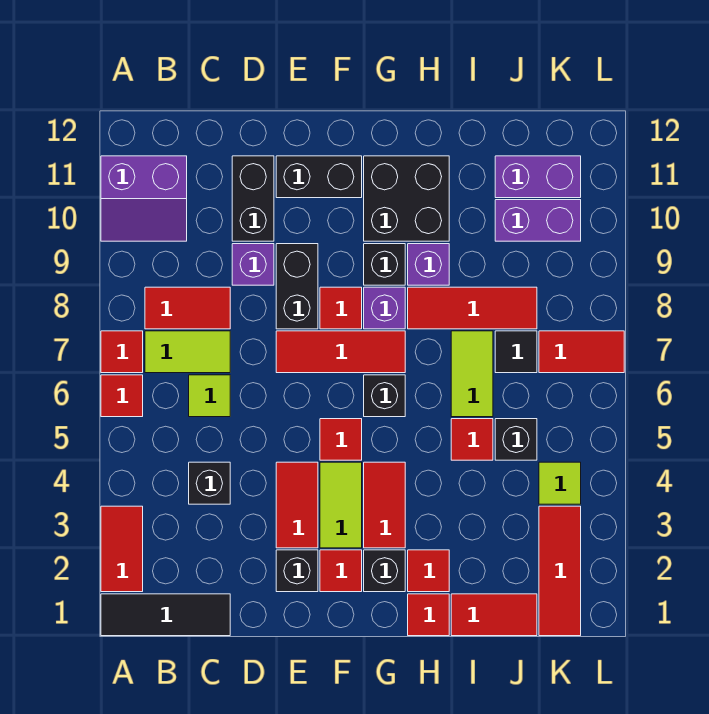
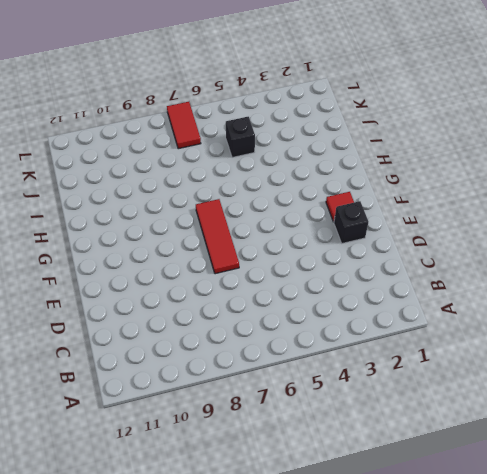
none -> black tile A1:C1 level 1
none -> red tile A2:A3 level 1
none -> red tile A6 level 1
none -> red tile A7 level 1

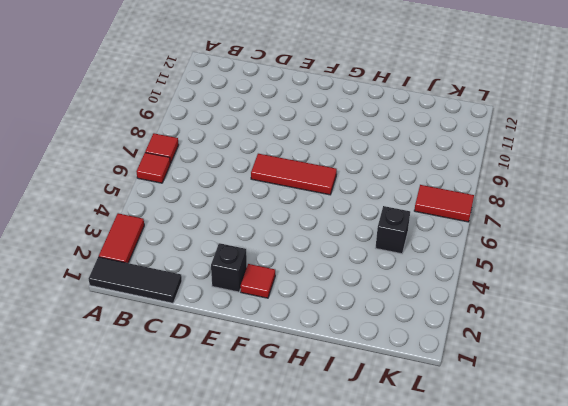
none -> purple slope A10:B11 level 1 top 11
none -> lime tile B7:C7 level 1
none -> red tile B8:C8 level 1
none -> black brick C4 level 1

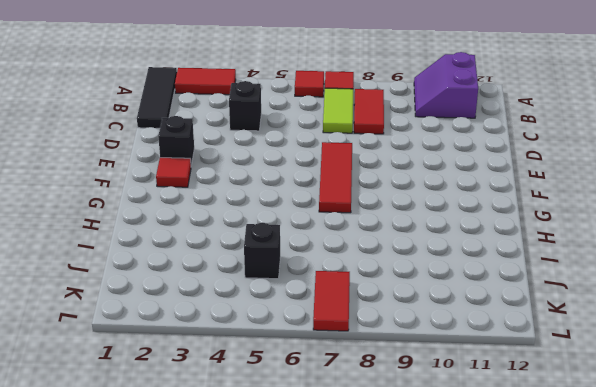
none -> lime tile C6 level 1
none -> purple brick D9 level 1
none -> black brick D10:D11 level 1
none -> red tile E3:E4 level 1

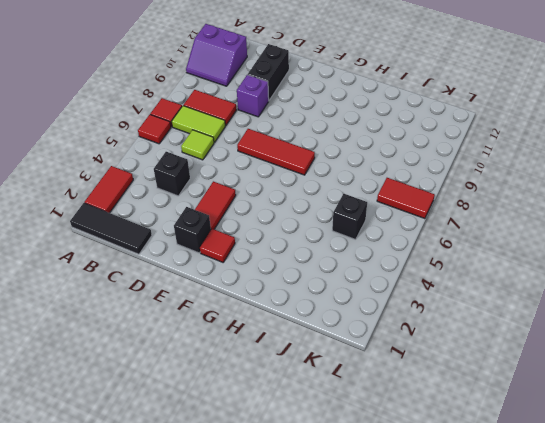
none -> black brick E8:E9 level 1
none -> black brick E11:F11 level 1
none -> lime tile F3:F4 level 1
none -> red tile F5 level 1

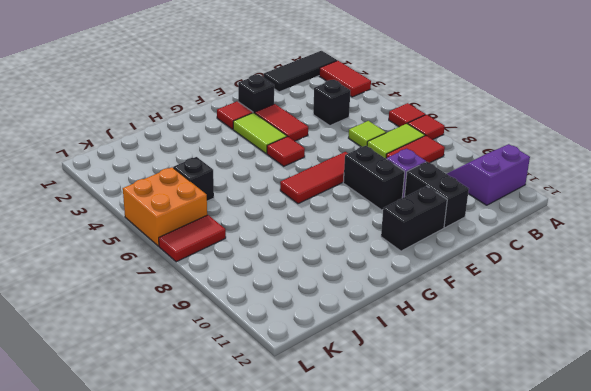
orange brick K5:L6 level 1 -> none
none -> red tile F8 level 1
none -> black brick G2 level 1
none -> red tile G3:G4 level 1
none -> black brick G6 level 1

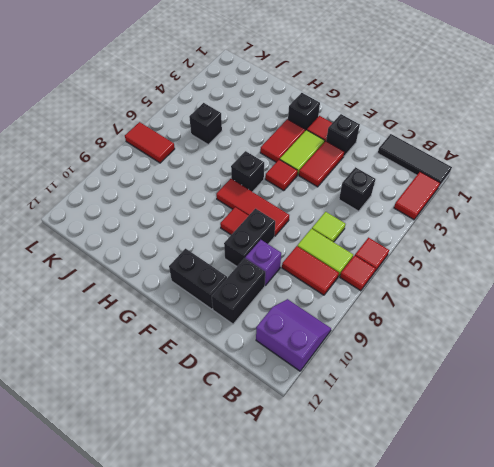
none -> purple brick G8 level 1
none -> black brick G9 level 1
none -> black brick G10:H11 level 1
none -> red tile H1 level 1

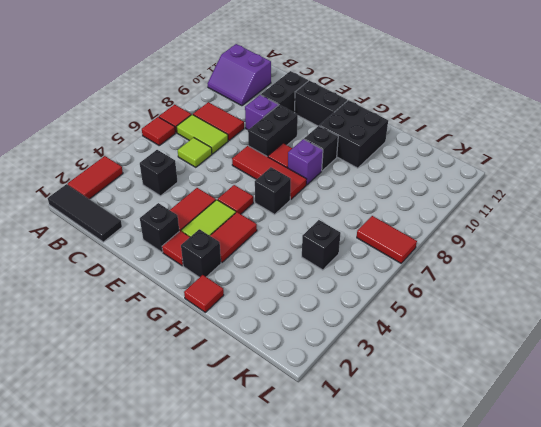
none -> red tile H2 level 1
none -> red tile H8:J8 level 1
none -> purple brick H9 level 1
none -> red tile I1:J1 level 1

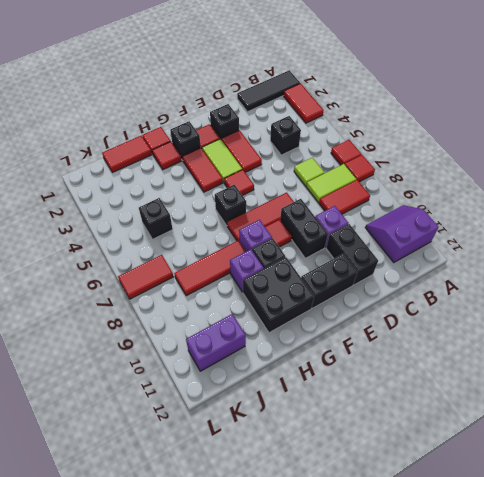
none -> red tile I5 level 1
none -> lime tile I6:I7 level 1
none -> black tile J7 level 1
none -> purple brick J10:K10 level 1

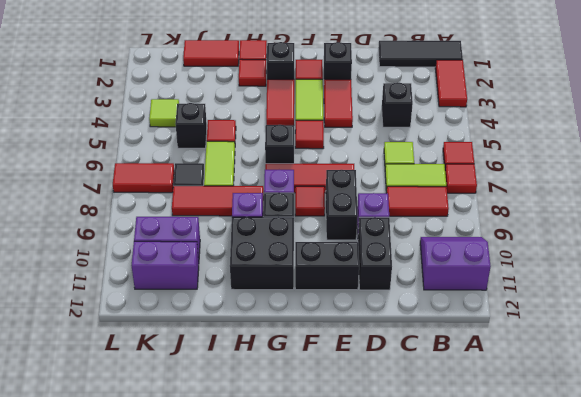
none -> red tile K1:K3 level 1

